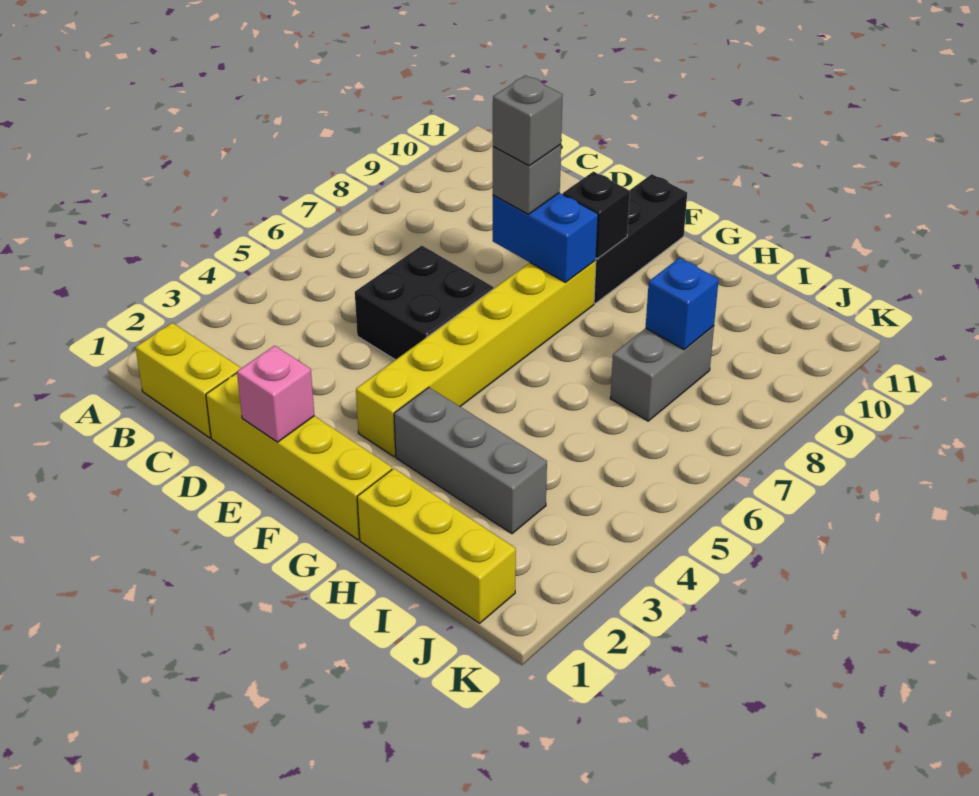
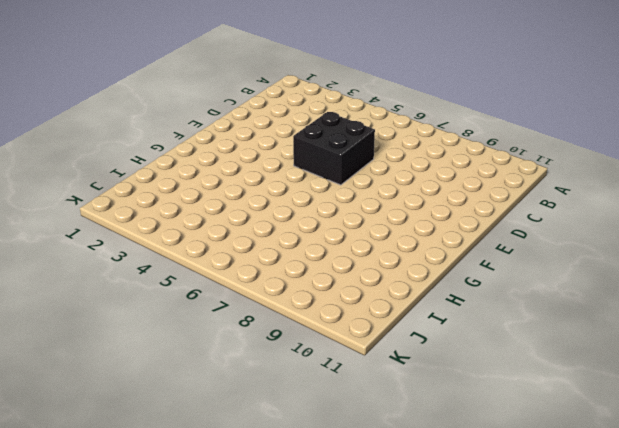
none -> yellow brick B1:C1 level 1
none -> yellow brick D1:G1 level 1
none -> yellow brick F3:F8 level 1

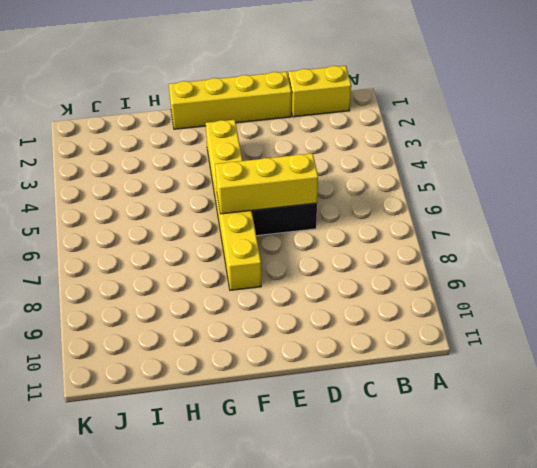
yellow brick D6:F6 level 2 -> yellow brick H1:J1 level 1
none -> black brick F9:F11 level 1
none -> grey brick G3:I3 level 1
none -> grey brick I7:I8 level 1

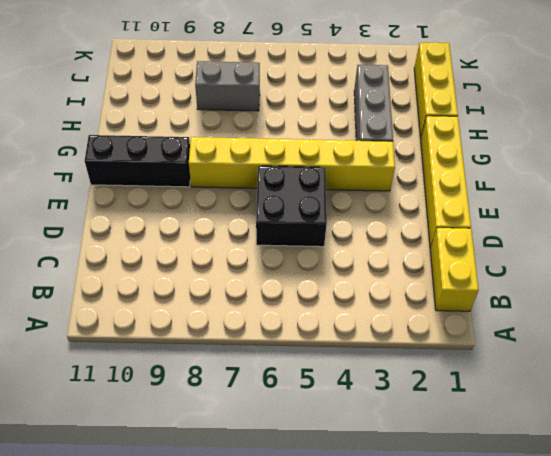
none -> pink brick E1 level 2
none -> blue brick E8:F8 level 2
none -> black brick F9 level 2

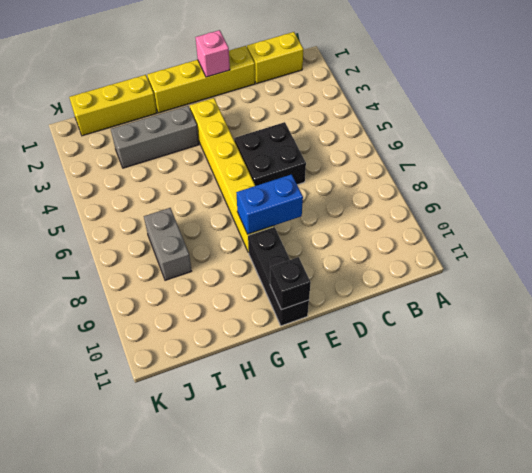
black brick F11 level 2 -> black brick F9 level 2
none -> blue brick I8 level 2
none -> grey brick E8 level 3
none -> grey brick E8 level 4

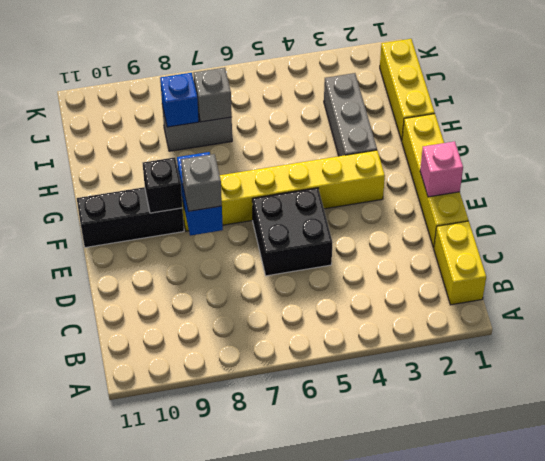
grey brick I7 level 2 -> grey brick E8 level 4

